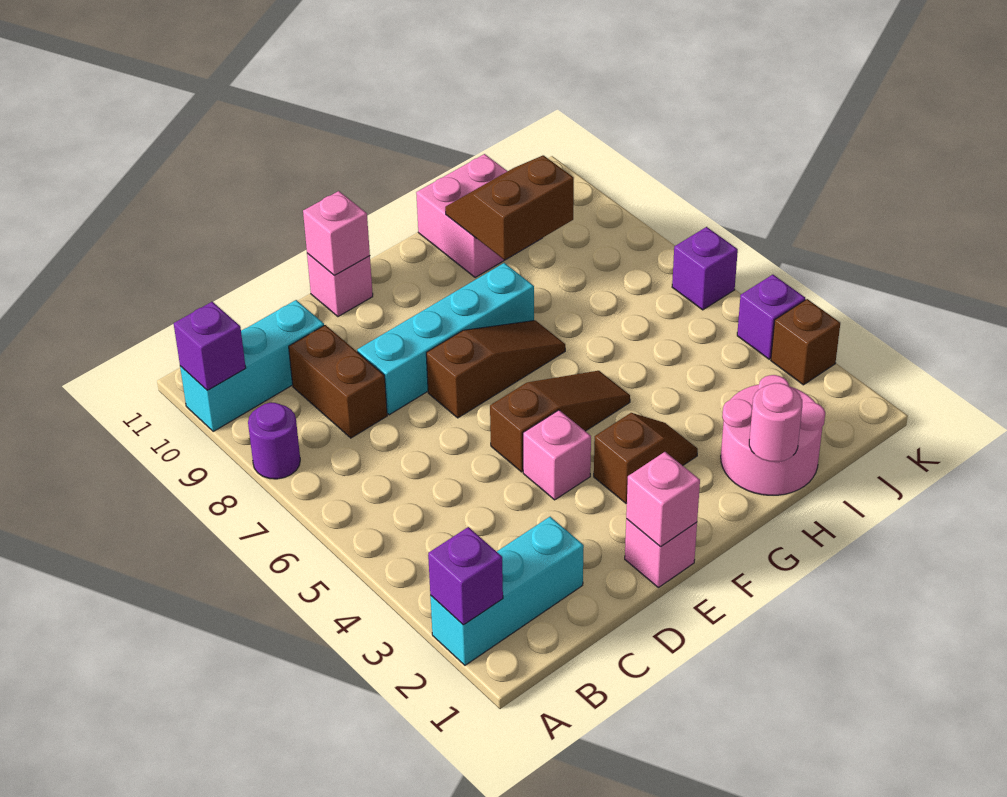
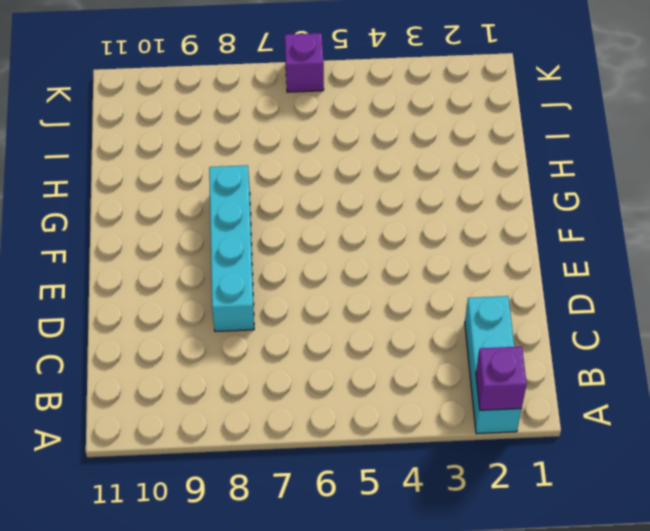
none -> purple round brick A8 level 1
none -> cyan brick A10:C10 level 1
none -> brown brick C8:C9 level 1

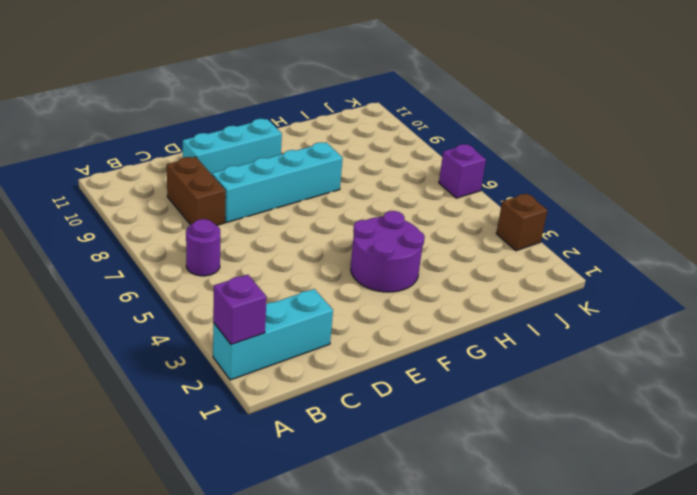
purple round brick B6 level 1 -> purple round brick A8 level 1
cyan brick D10:F10 level 1 -> cyan brick A10:C10 level 1
purple round brick F3:G4 level 1 -> brown slope F3:G3 level 1 top F
none -> pink brick E1 level 1
none -> pink brick E4 level 1
none -> brown slope E5:G5 level 1 top E

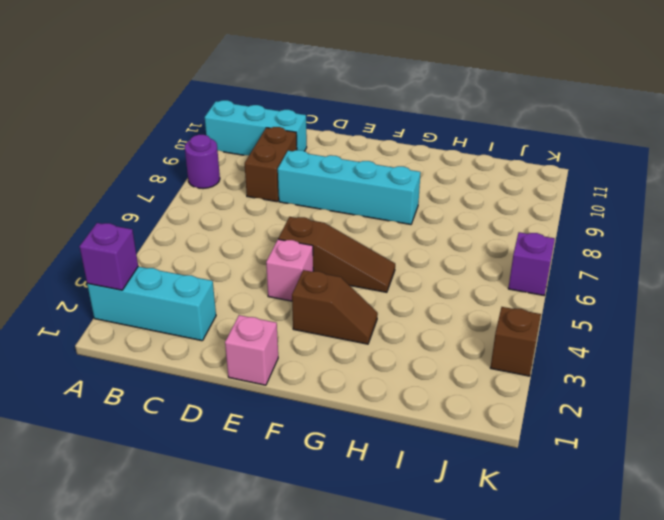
none -> brown slope E7:G7 level 1 top E
none -> pink brick E11 level 1
none -> pink round brick H1:I2 level 1

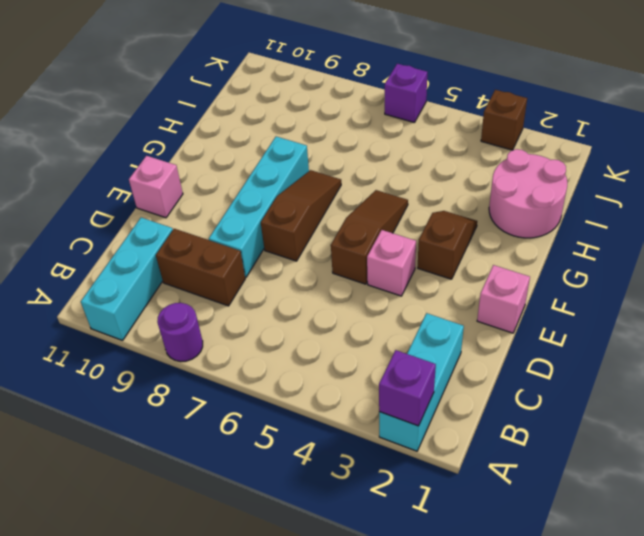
none -> pink brick H10:I11 level 1
none -> purple brick K4 level 1
none -> purple brick A10 level 2

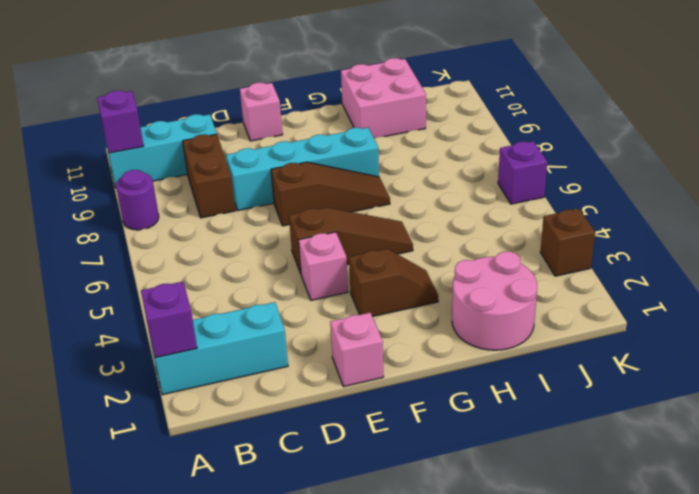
none -> purple brick K4 level 1
none -> pink brick E1 level 2
none -> pink brick E11 level 2

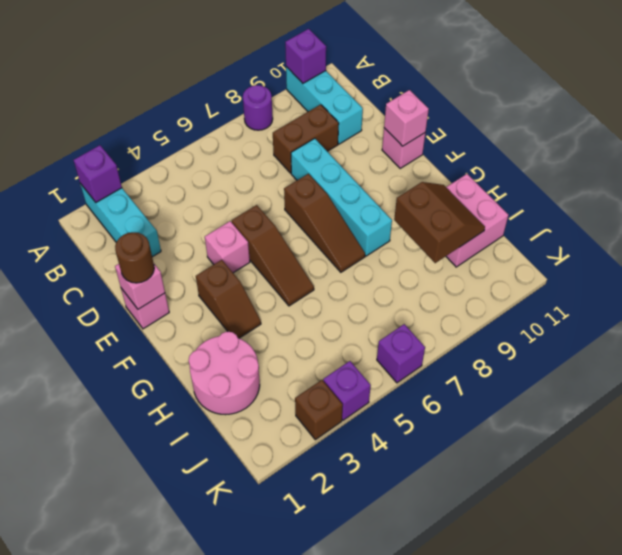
brown round brick E1 level 3 -> none
none -> pink round brick H1 level 2

